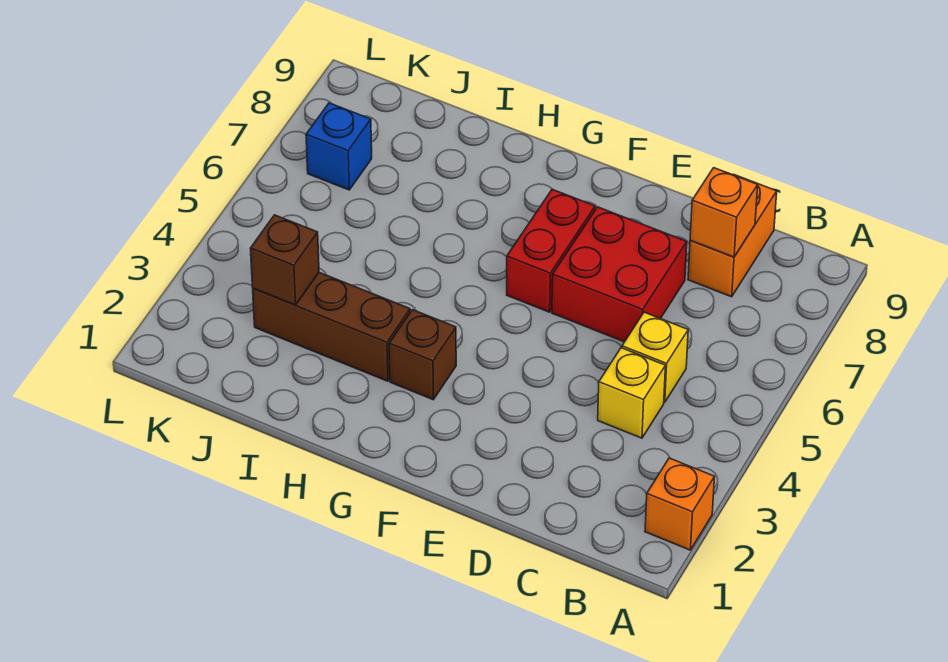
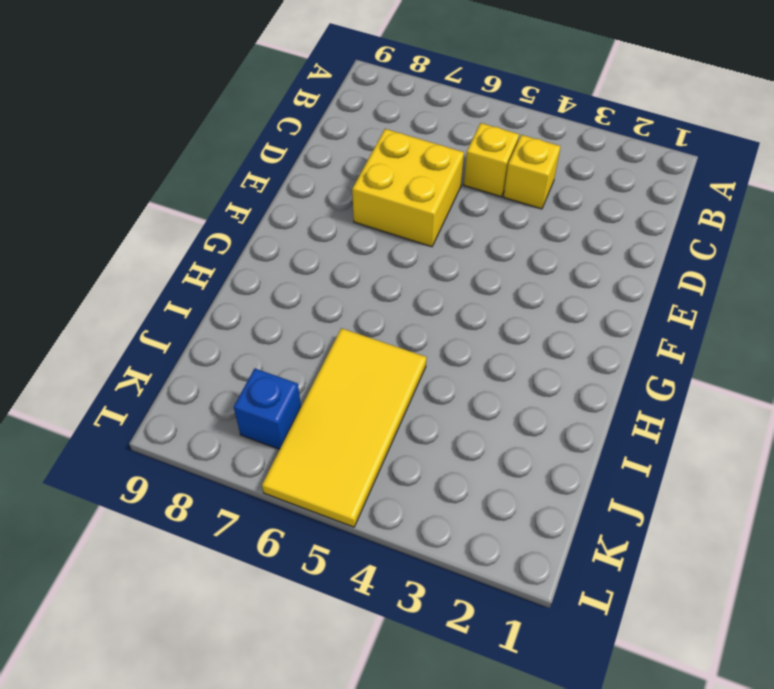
yellow brick D6:E7 level 1 -> red brick D6:E7 level 1
yellow tile I5:L6 level 1 -> none
none -> orange brick A2 level 1
none -> orange brick C8:C9 level 1

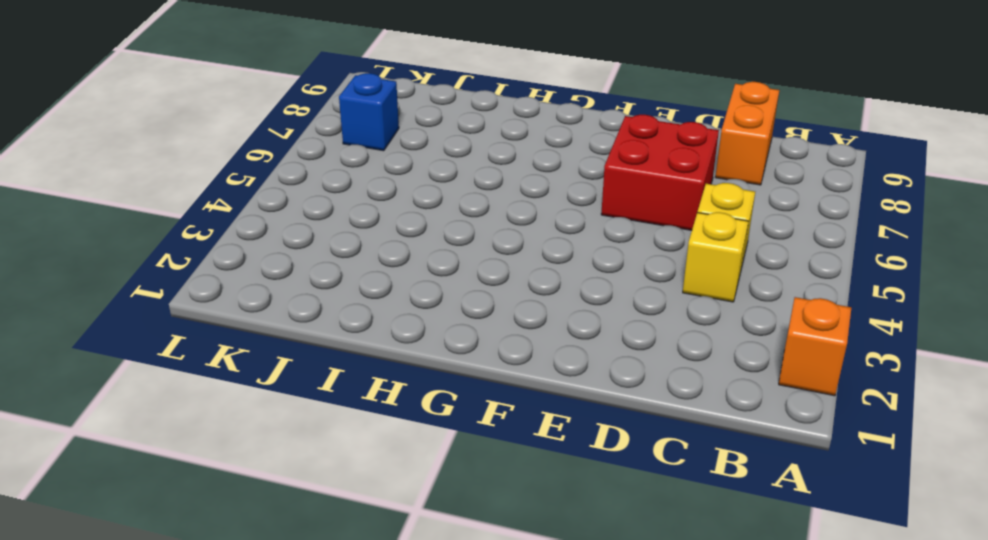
none -> red brick F6:F7 level 1
none -> brown brick G3 level 1

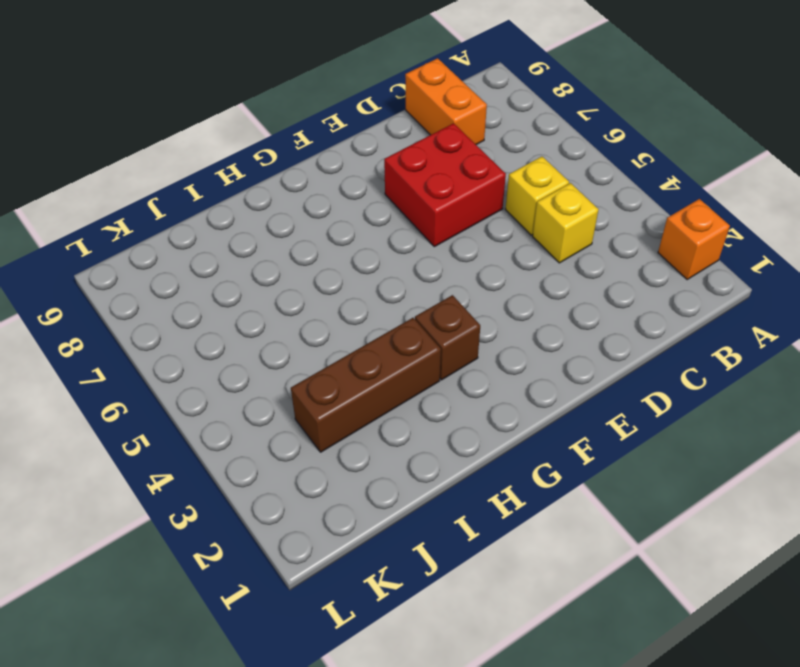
none -> red brick F6:F7 level 1
none -> blue brick K7 level 1

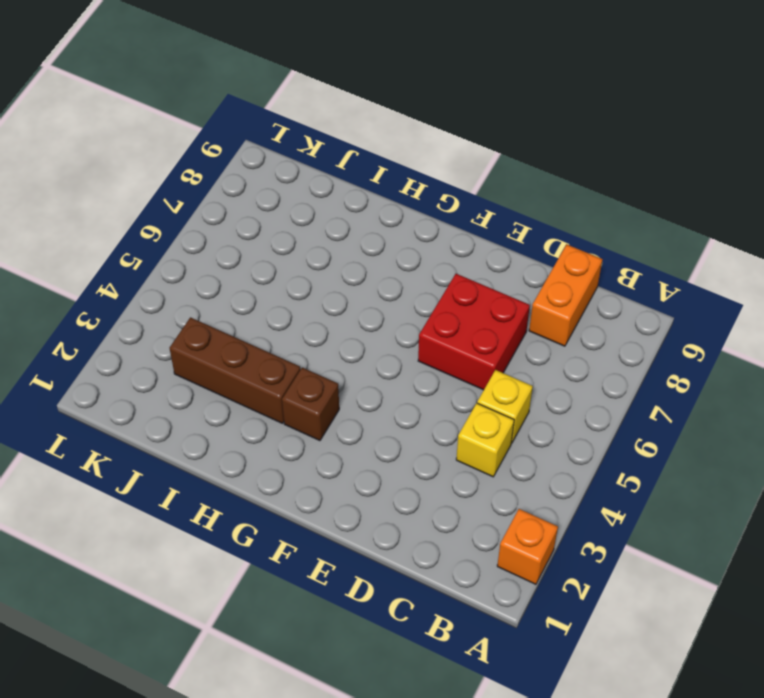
none -> red brick F6:F7 level 1
none -> blue brick K7 level 1

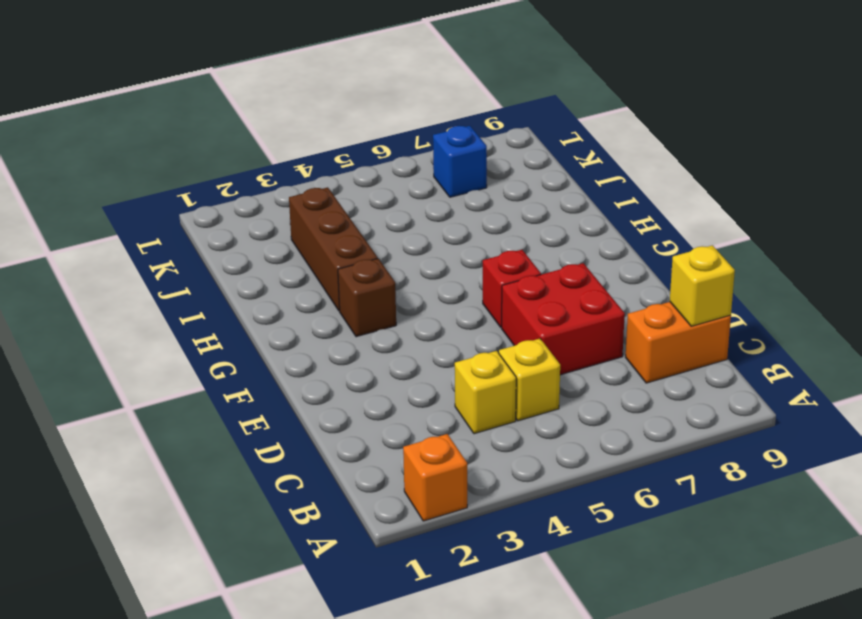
yellow brick C9 level 2 -> none
red brick F6 level 1 -> red brick F6:F7 level 1
none -> orange brick C8 level 2
none -> brown brick J3 level 2

